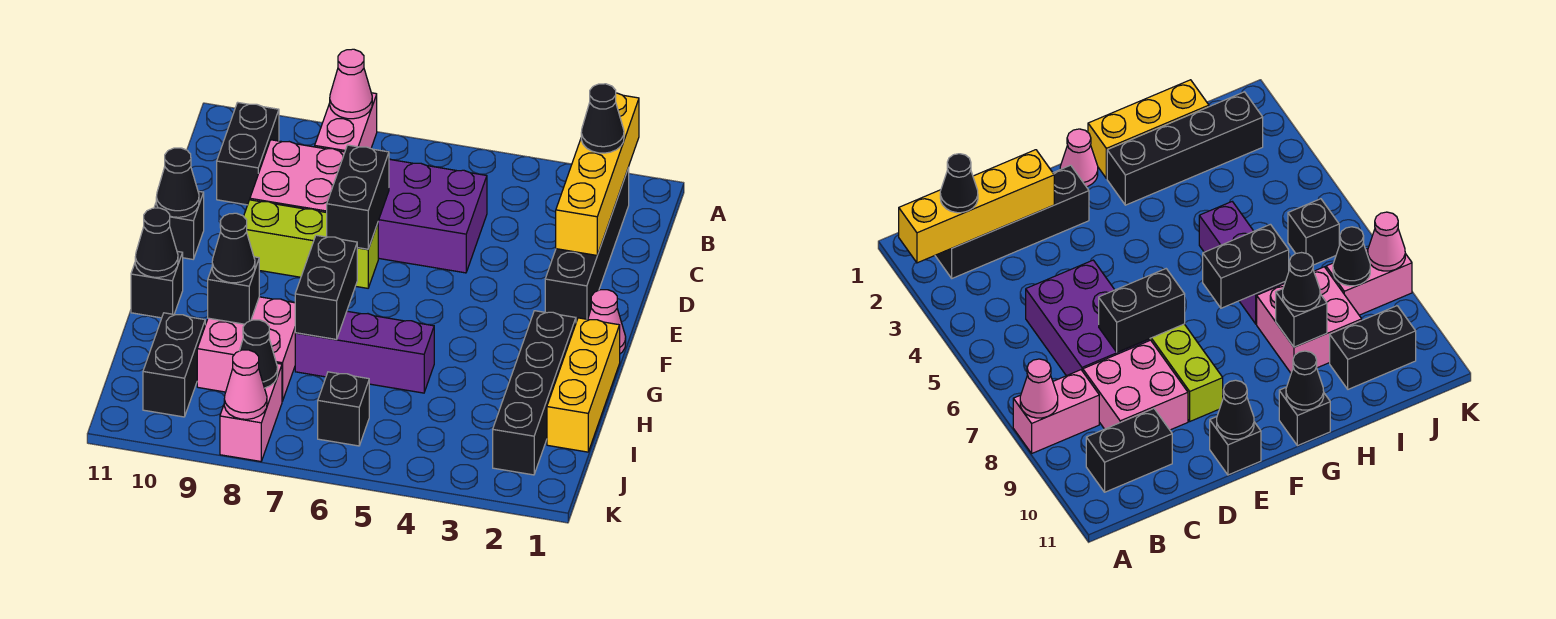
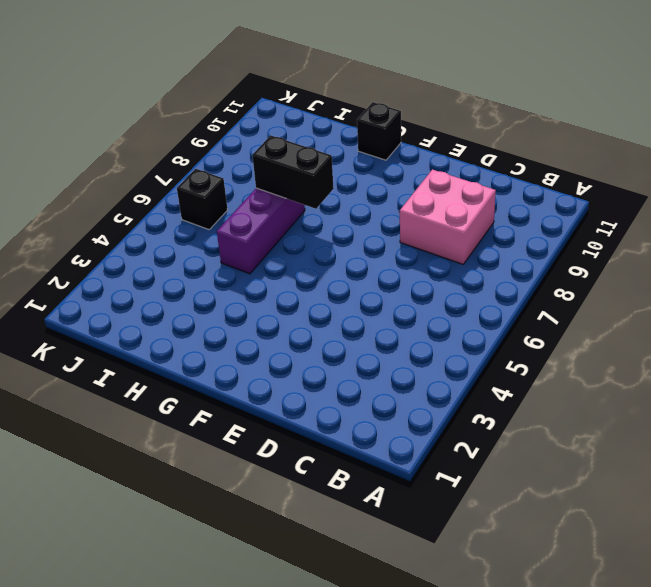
none -> pink brick A8:B8 level 1
none -> black brick B2:E2 level 1
none -> black brick B10:C10 level 1

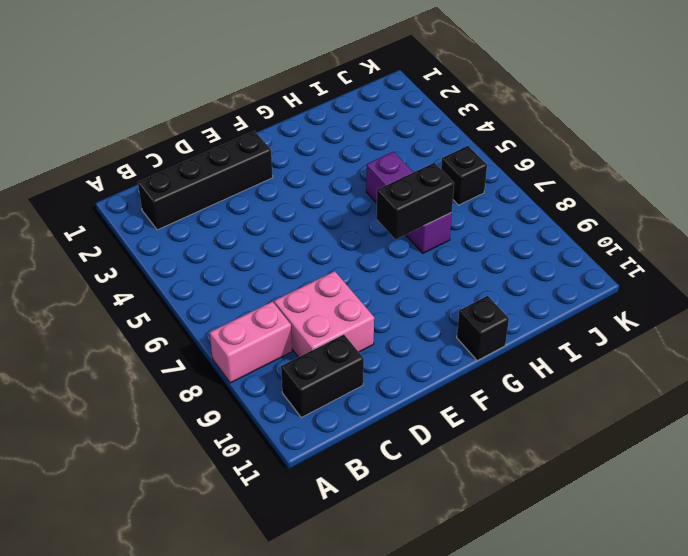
none -> purple brick C5:D7 level 1
none -> lime brick E7:E9 level 1
none -> black brick E11 level 1

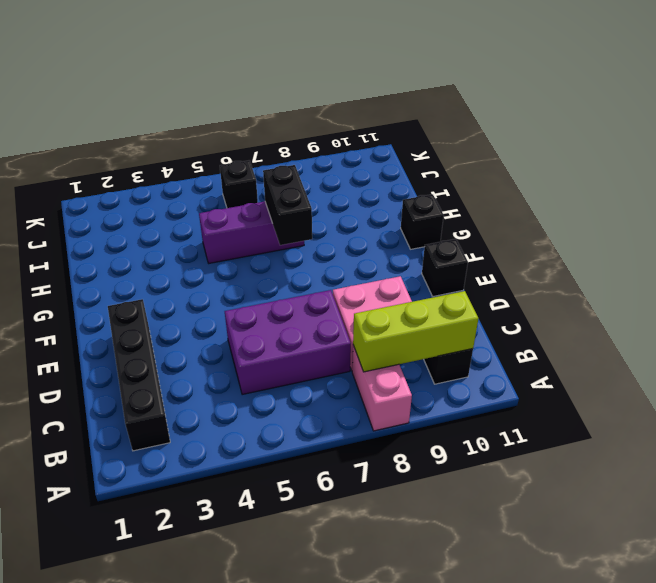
lime brick B8:B10 level 2 -> lime brick E7:E9 level 1
none -> pink cone F1 level 1
none -> yellow brick G1:I1 level 1
none -> black brick G2:J2 level 1

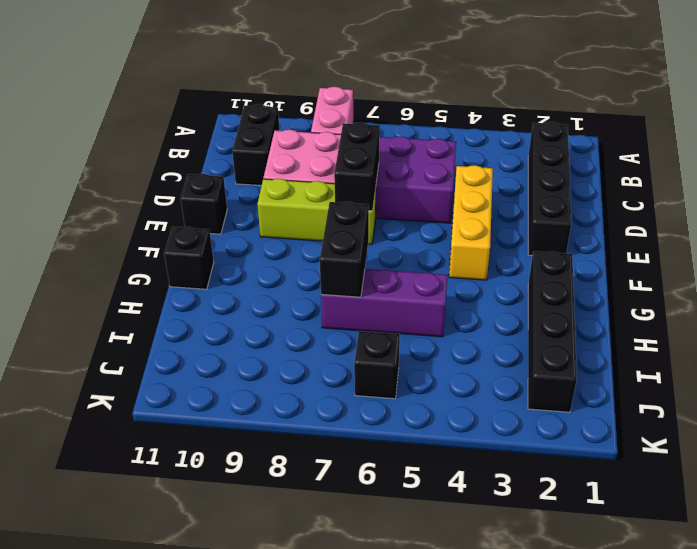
yellow brick D4:F4 level 1 -> yellow brick G1:I1 level 1
none -> pink cone F1 level 1
none -> pink brick H8:I9 level 1
none -> black brick I10:J10 level 1

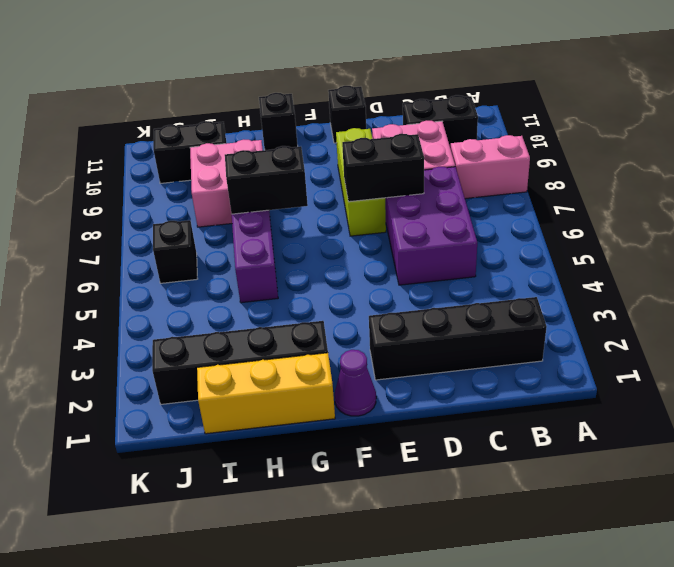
purple cone F1 level 1 -> pink cone F1 level 1
none -> pink brick J8:K8 level 1
none -> yellow brick A2:D2 level 2
none -> pink cone A8 level 2

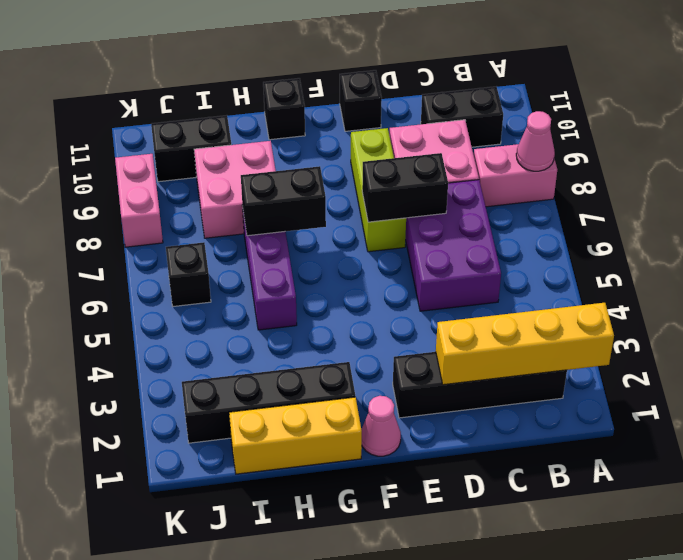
pink brick K8:K9 level 1 -> pink brick J8:K8 level 1
none -> black cone E11 level 2
none -> black cone G11 level 2
none -> black brick H9 level 2

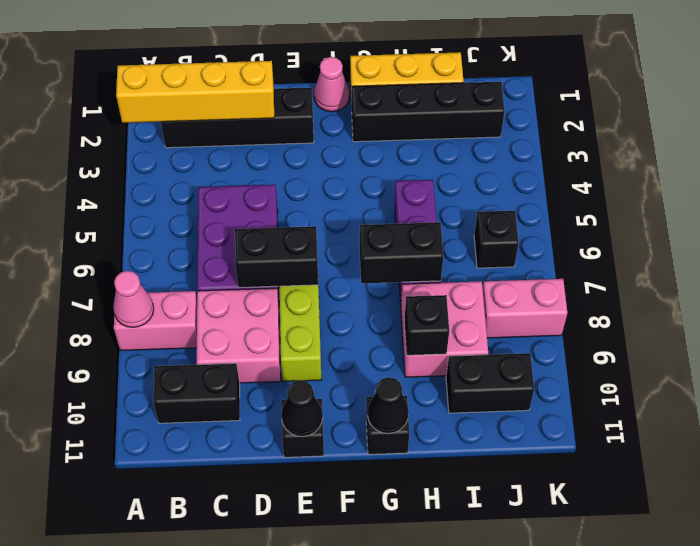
none -> black cone J8 level 2
none -> pink cone K8 level 2
none -> black cone B2 level 3

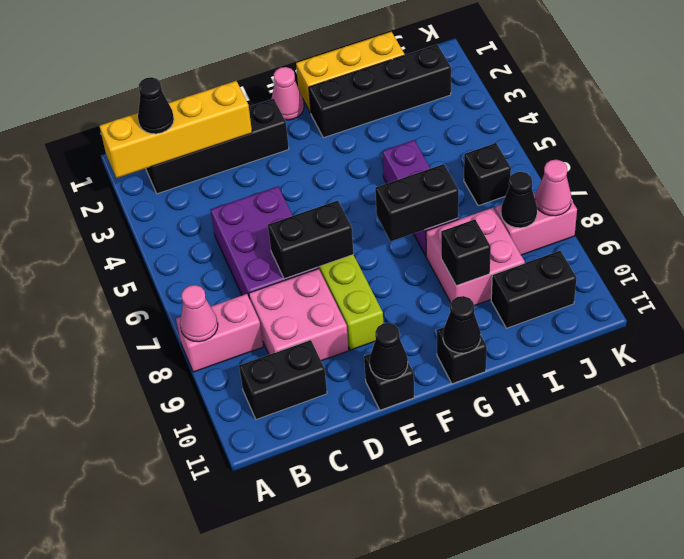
none -> black cone H9 level 3

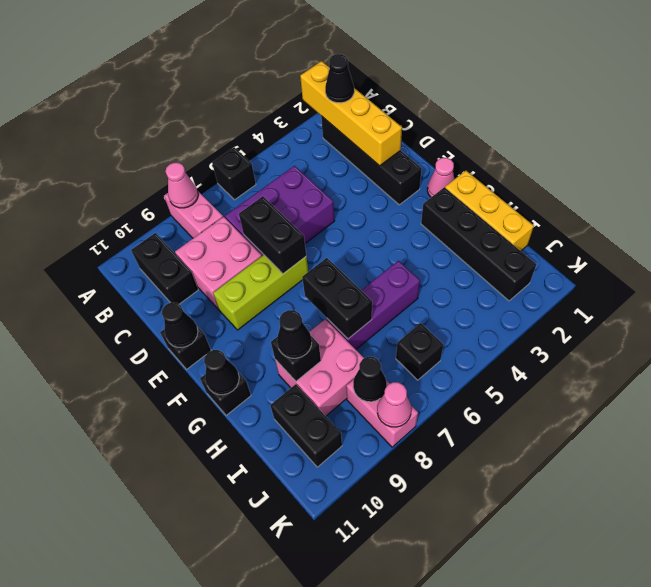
black brick A6 level 1 -> none

